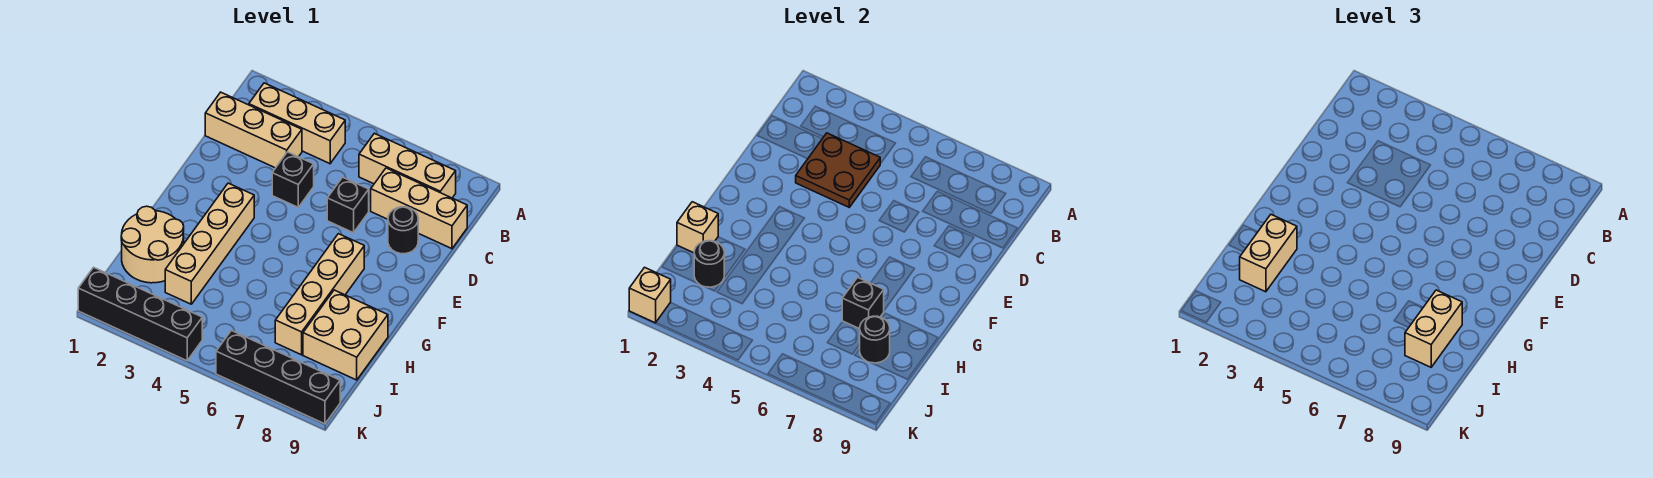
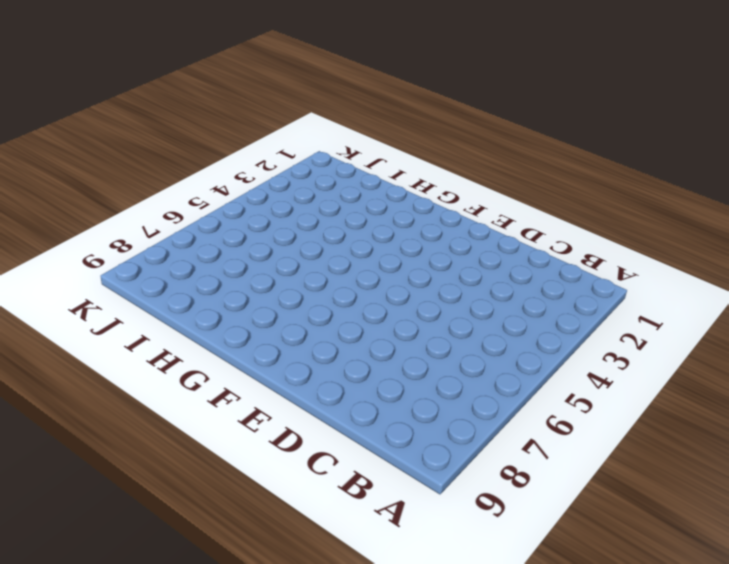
none -> tan brick B2:B4 level 1
none -> tan brick B6:B8 level 1
none -> tan brick C1:C3 level 1

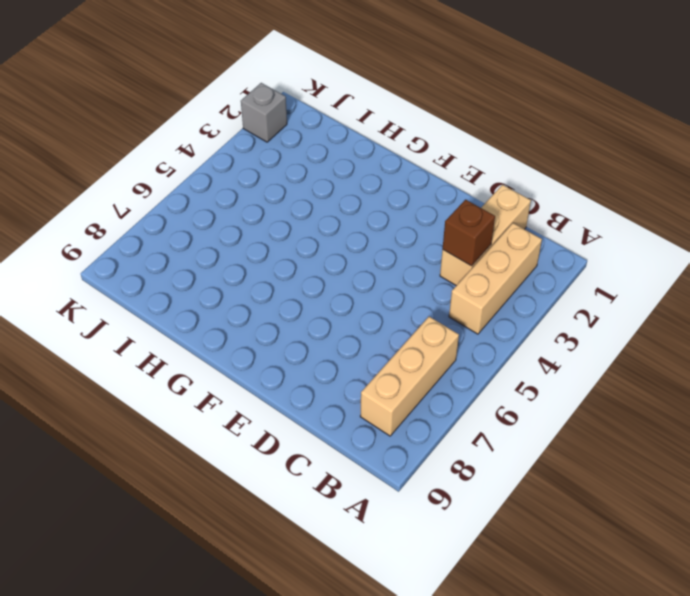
brown brick C3 level 2 -> brown plate C3:D4 level 2
grey brick K2 level 1 -> black brick K1:K4 level 1
none -> tan brick C7:C9 level 1
none -> black brick D4 level 1
none -> black brick D6 level 1

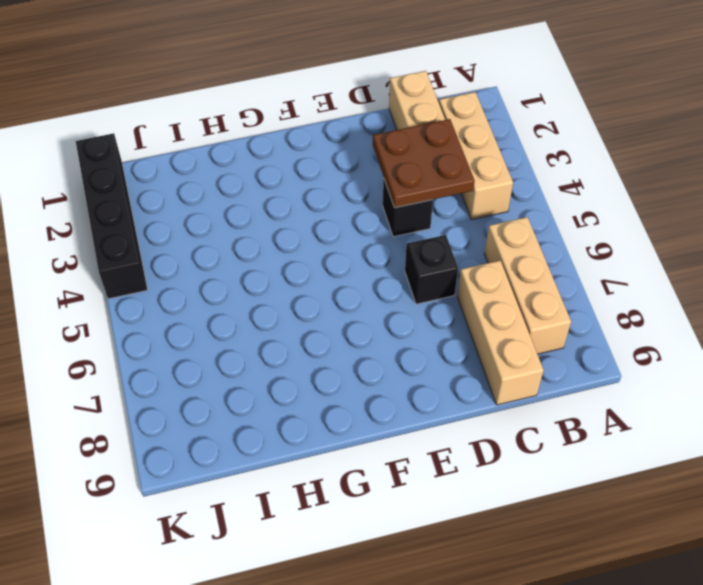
none -> black round brick D8 level 1
none -> tan brick F3:I3 level 1
none -> tan brick F7:I7 level 1

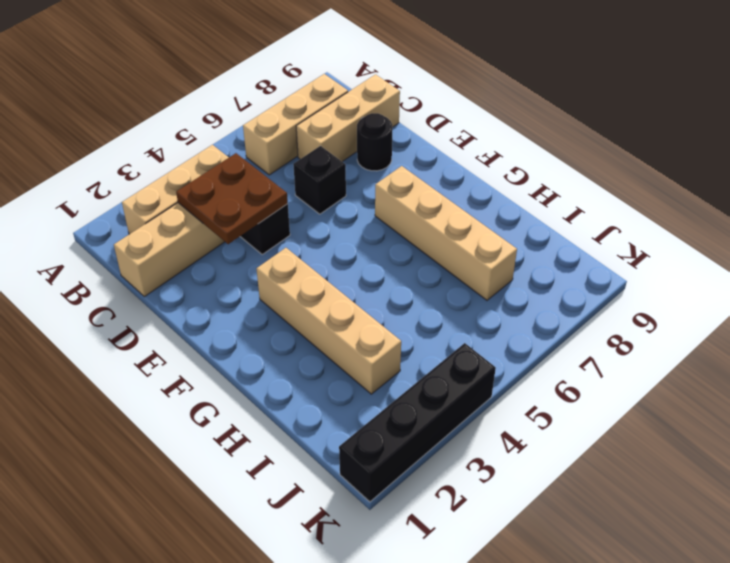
none -> tan round brick H1:I2 level 1
none -> tan brick H8:I9 level 1
none -> black brick K6:K9 level 1

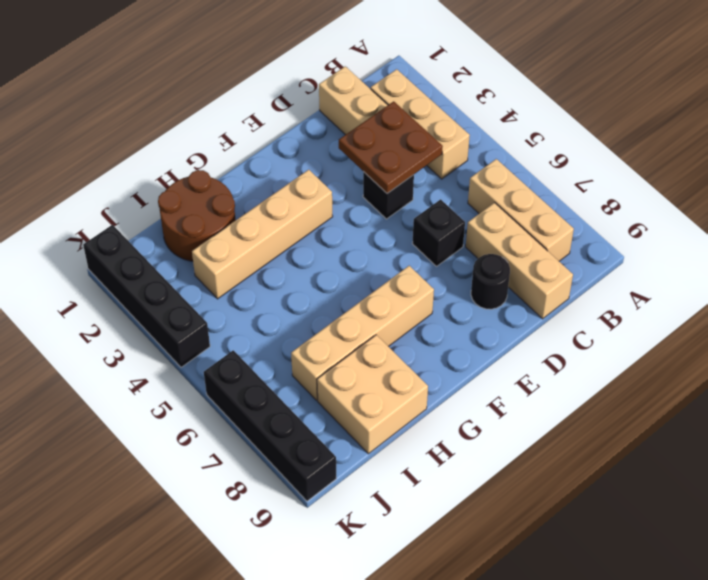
brown round brick H1:I2 level 1 -> tan round brick H1:I2 level 1
none -> tan brick H1 level 2
none -> black brick H7 level 2
none -> black round brick I2 level 2

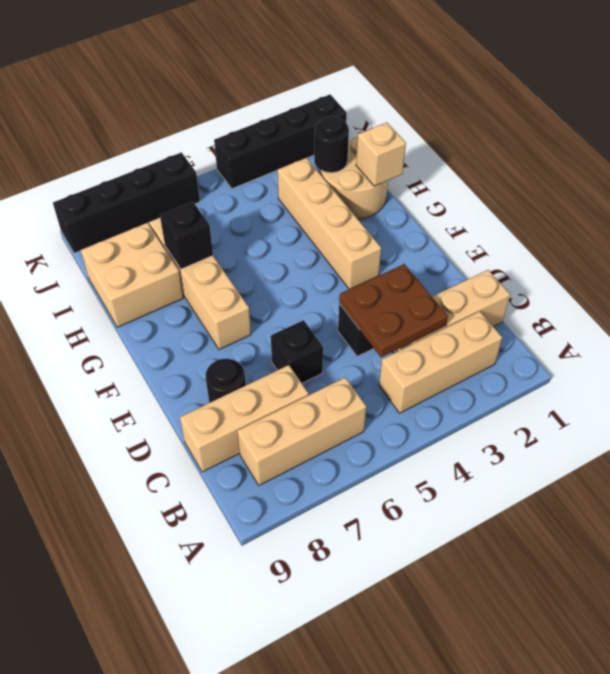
none -> black round brick I8 level 2
none -> tan brick K1 level 2
none -> tan brick H2:I2 level 3

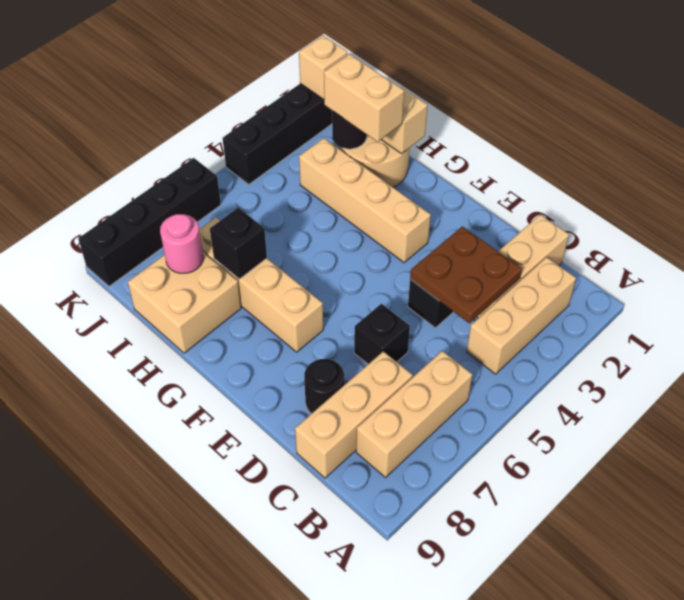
pink round brick I8 level 2 -> black round brick I8 level 2
none -> tan brick H8:I8 level 3

